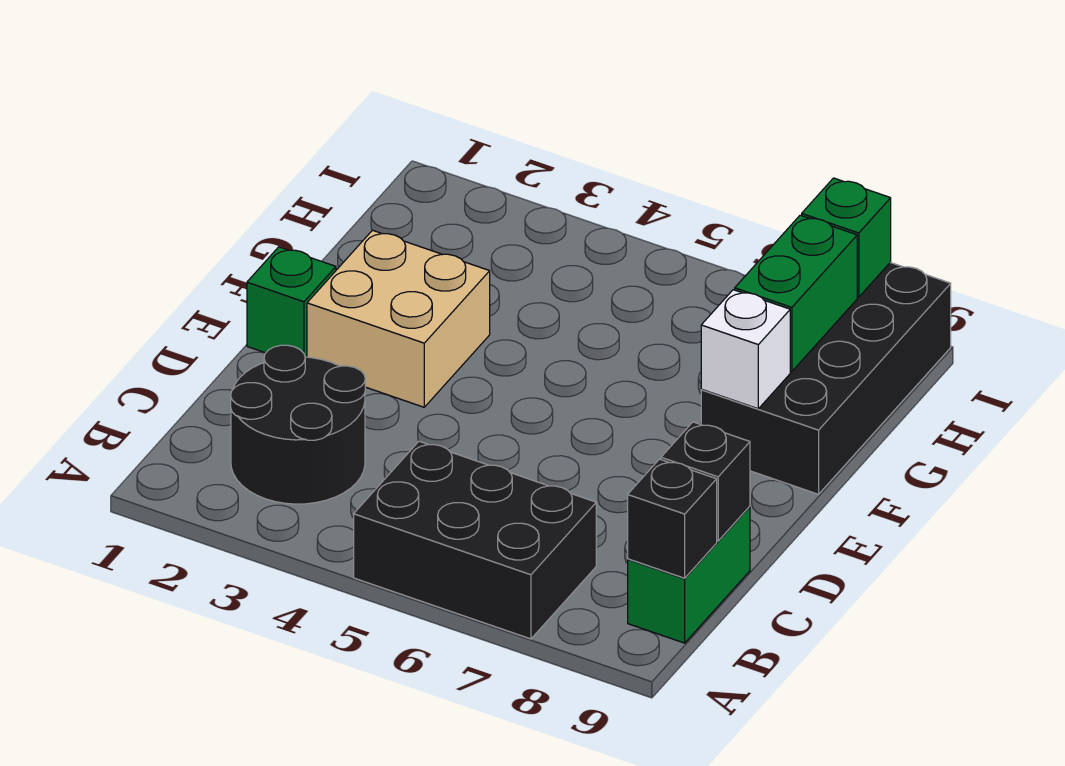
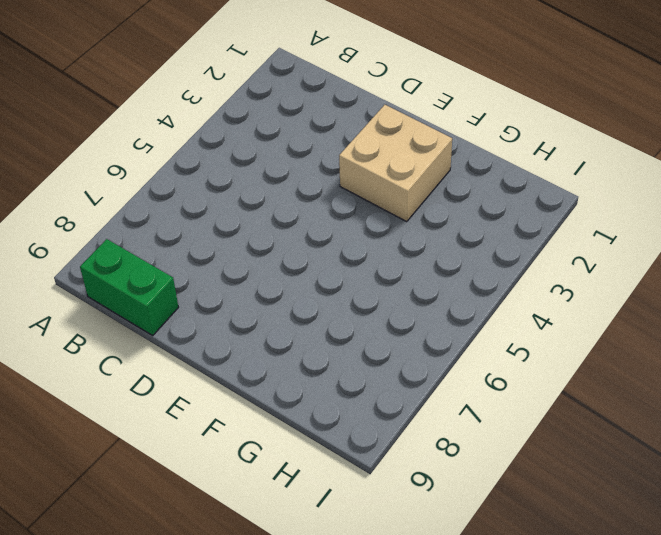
none -> black brick A5:B7 level 1
none -> black round brick B2:C3 level 1

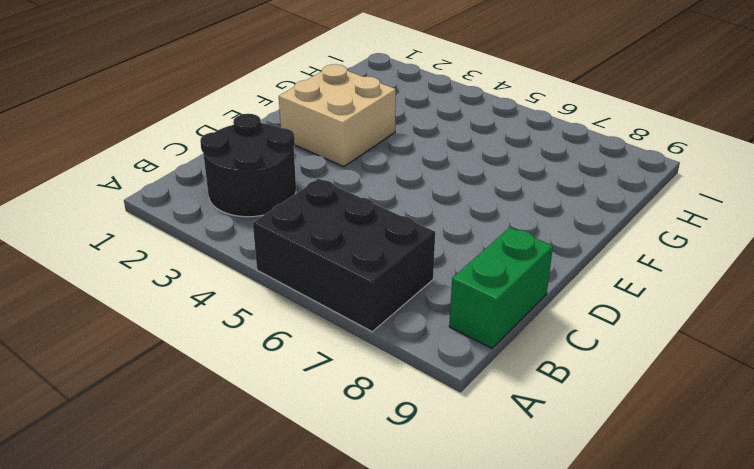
none -> green brick E1 level 1
none -> black brick F8:I9 level 1

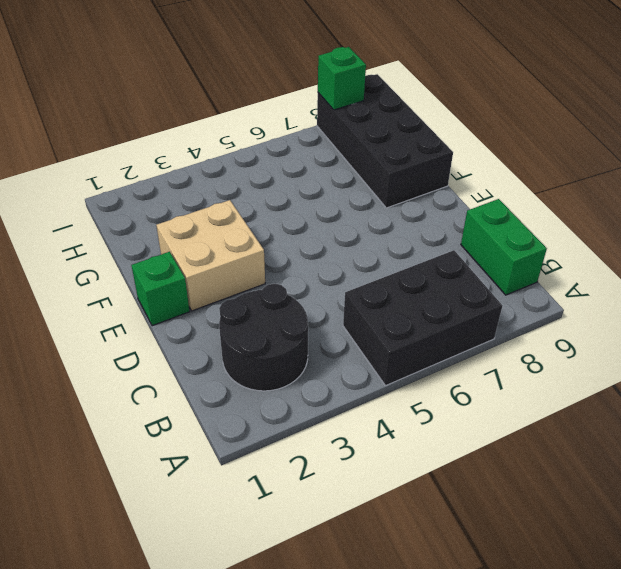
none -> black brick B9 level 2
none -> black brick C9 level 2

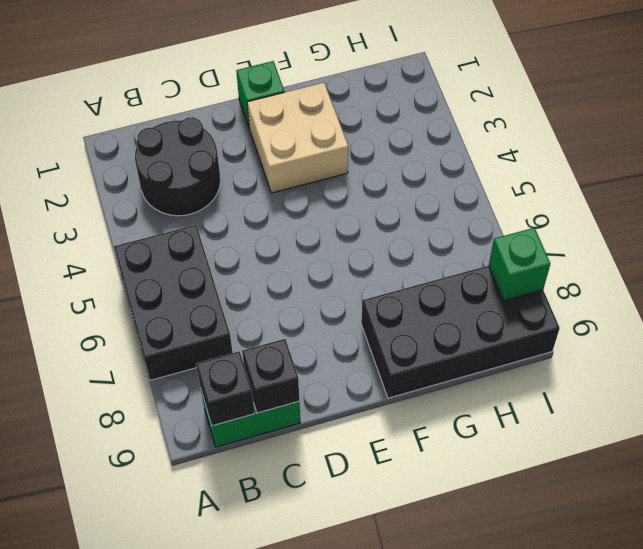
none -> white brick F8 level 2
none -> green brick G8:H8 level 2

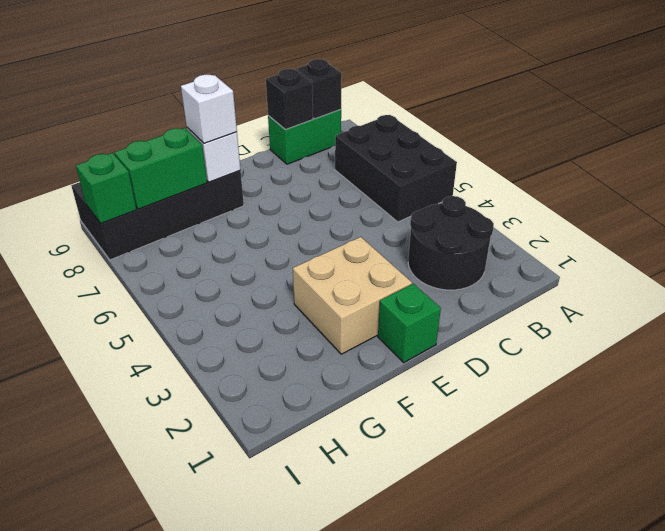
white brick F8 level 3 -> none

